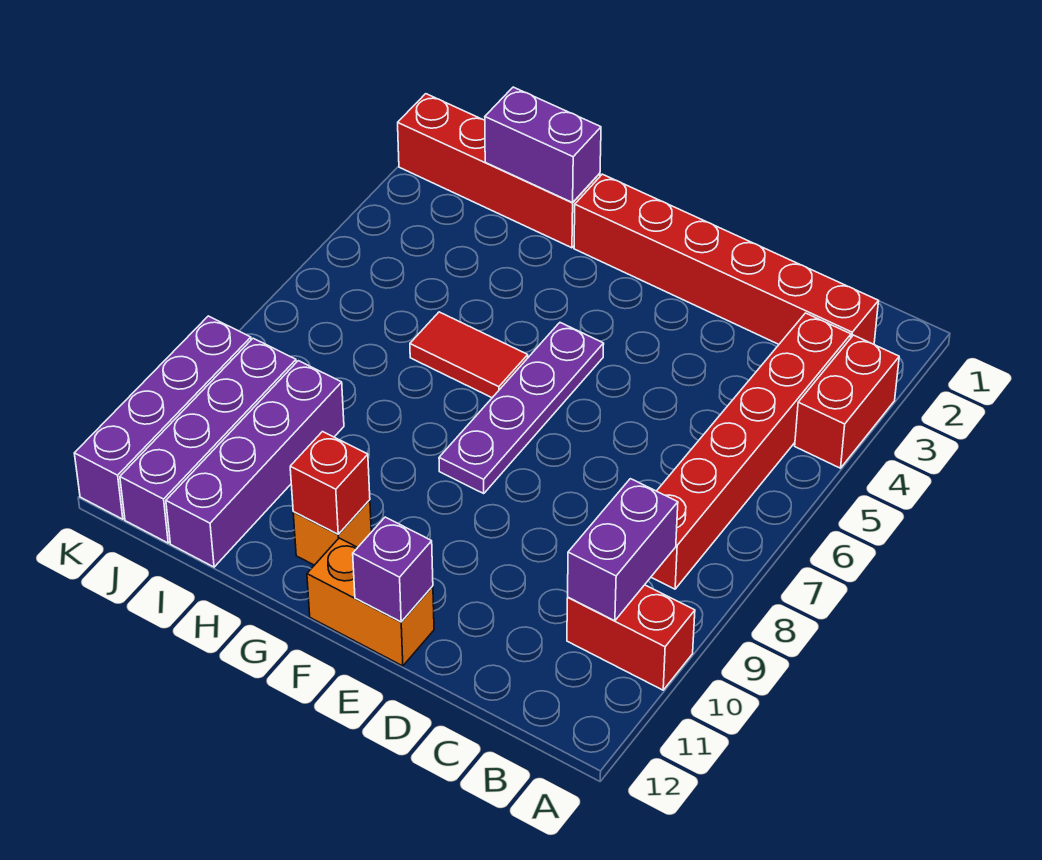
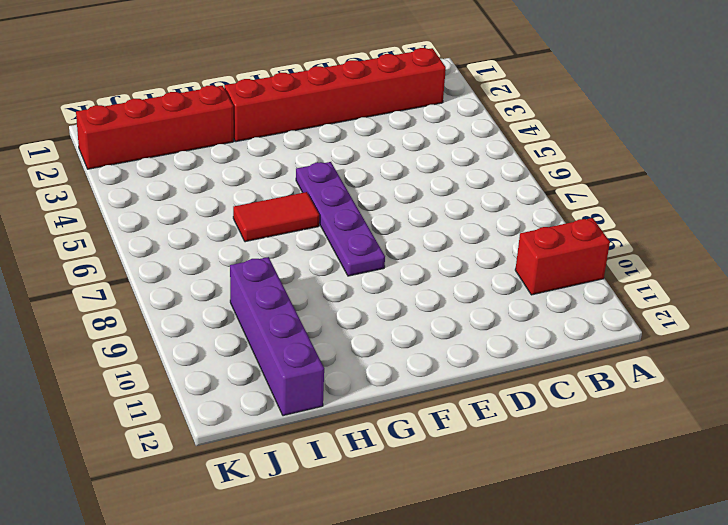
none -> red brick A3:A4 level 1
none -> red brick B3:B8 level 1
none -> orange brick E12:F12 level 1

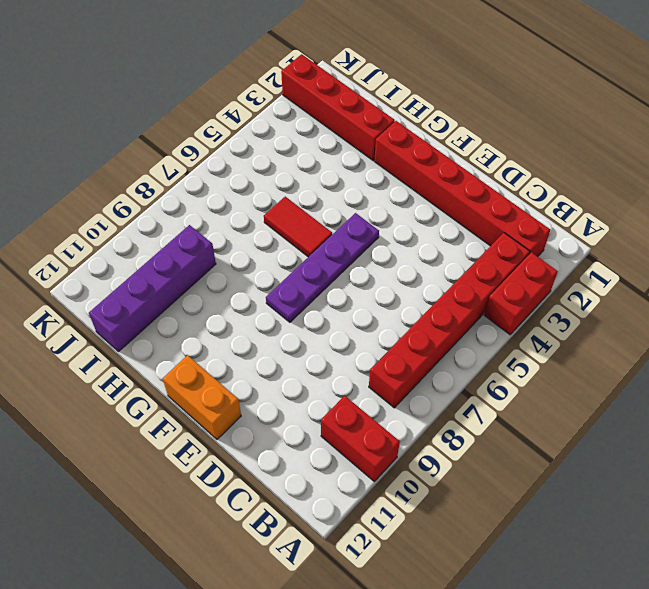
none -> orange brick G11 level 1
none -> purple brick J9:J12 level 1
none -> purple brick K9:K12 level 1

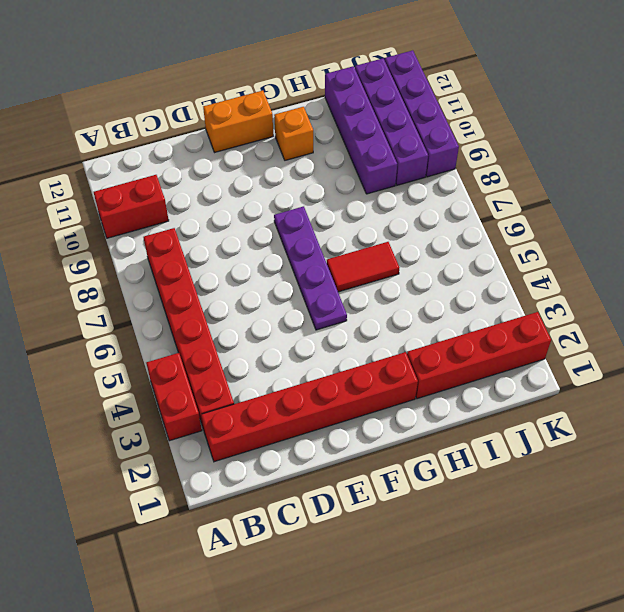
none -> purple brick B9:B10 level 2
none -> purple brick E12 level 2
none -> red brick G11 level 2

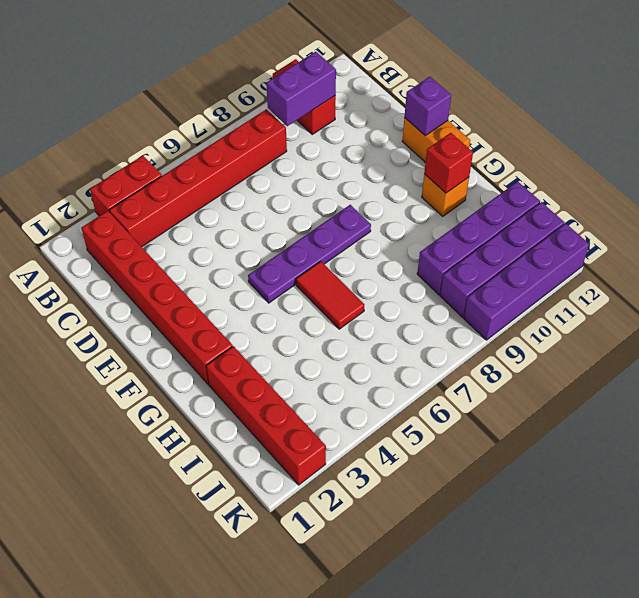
none -> purple brick H2:I2 level 2

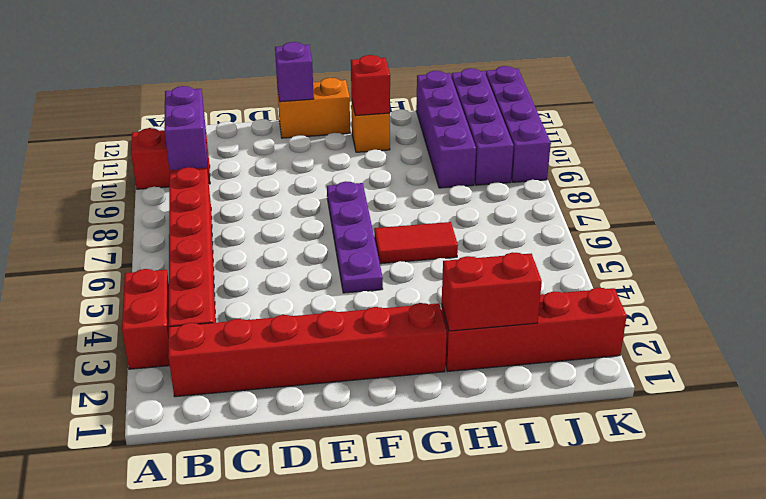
red brick H2:I2 level 2 -> purple brick H2:I2 level 2

